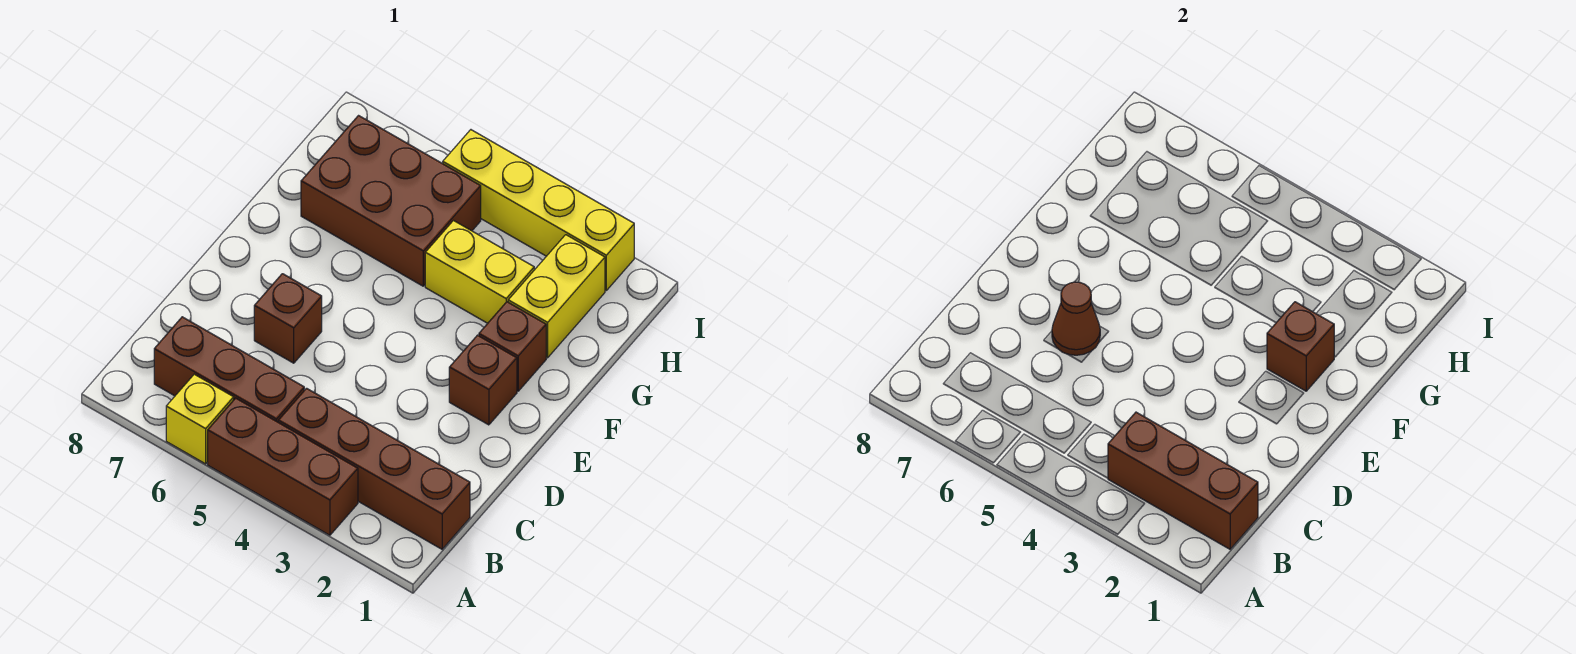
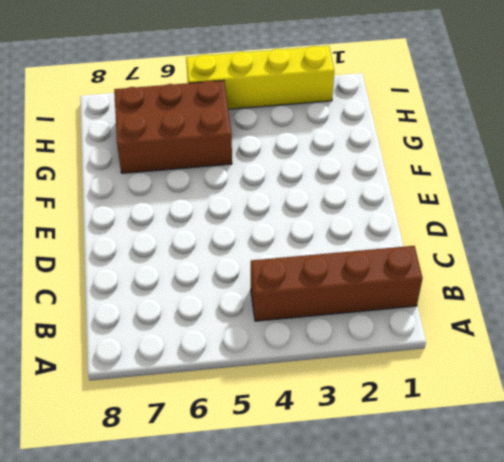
none -> brown brick A3:A5 level 1
none -> yellow brick A6 level 1
none -> brown brick B5:B7 level 1

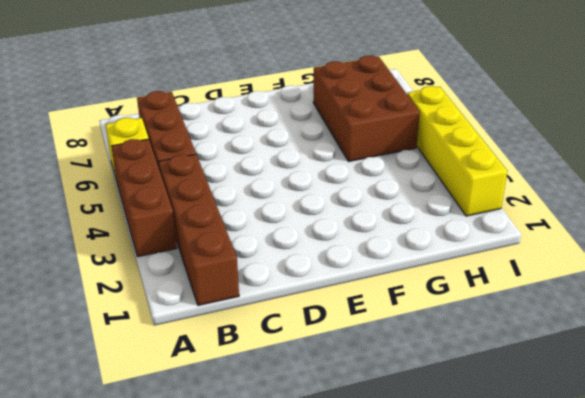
none -> brown brick D6 level 1
none -> brown brick E2 level 1
none -> brown brick F2 level 1

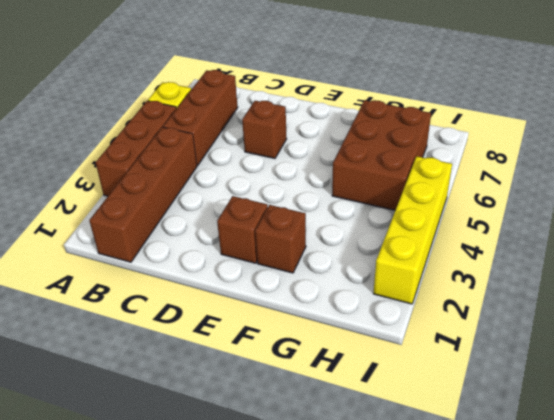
none -> yellow brick G2:H2 level 1
none -> yellow brick G3:G4 level 1
none -> brown brick B1:B3 level 2

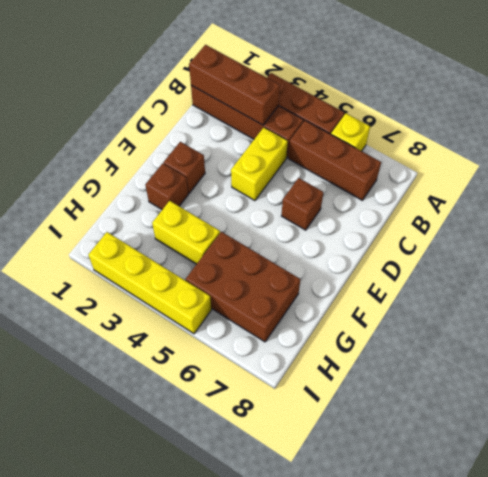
yellow brick C4:D4 level 1 -> yellow brick G2:H2 level 1
none -> brown cone D6 level 2
none -> brown brick F2 level 2

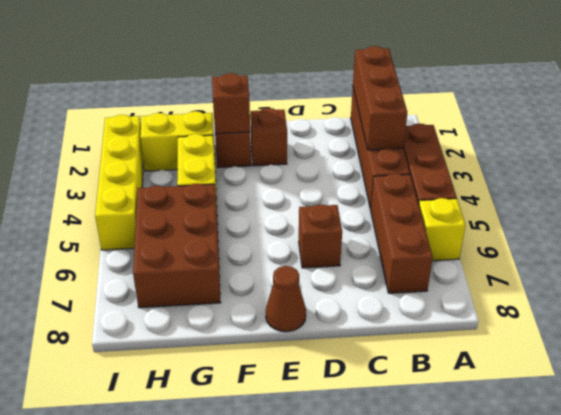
brown cone E8 level 1 -> brown cone D6 level 2

